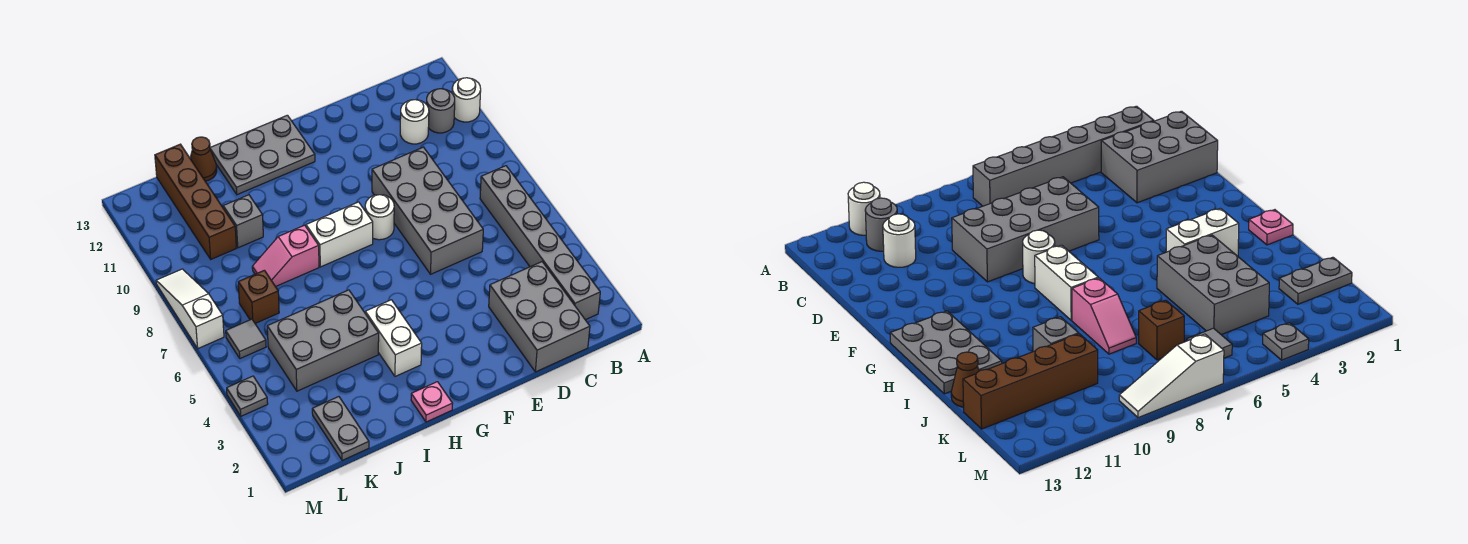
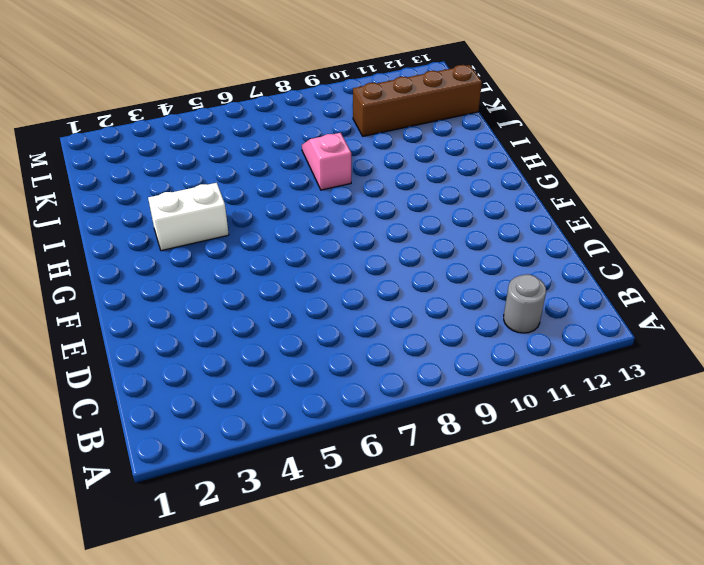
none -> white round brick A11 level 1
none -> grey brick B2:B7 level 1
none -> grey brick C1:D3 level 1

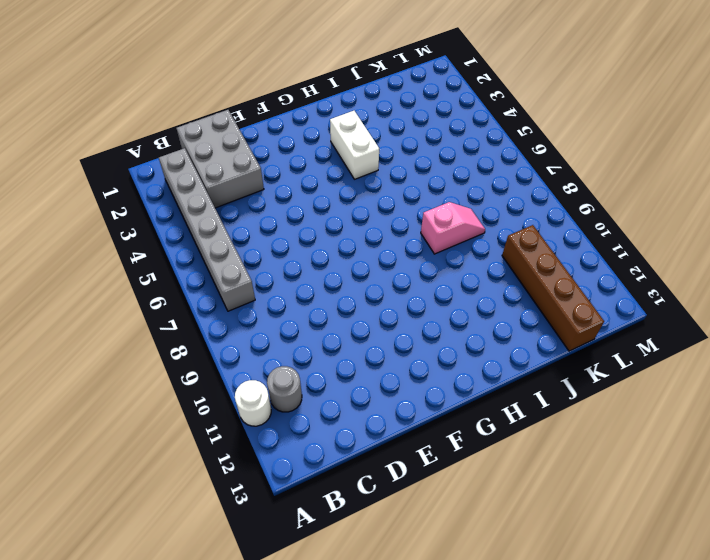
none -> white round brick C11 level 1
none -> grey brick D6:E9 level 1
none -> white round brick F8 level 1

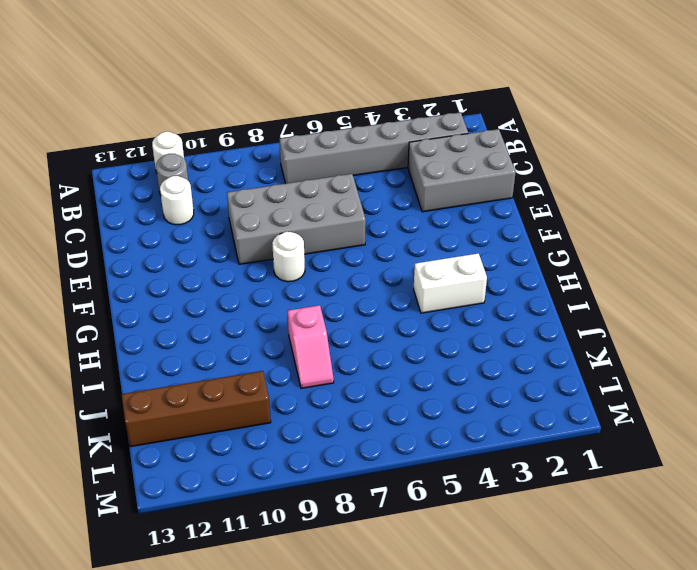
none -> white brick G8:H8 level 1
none -> grey plate G12:I13 level 1
none -> pink plate H1 level 1

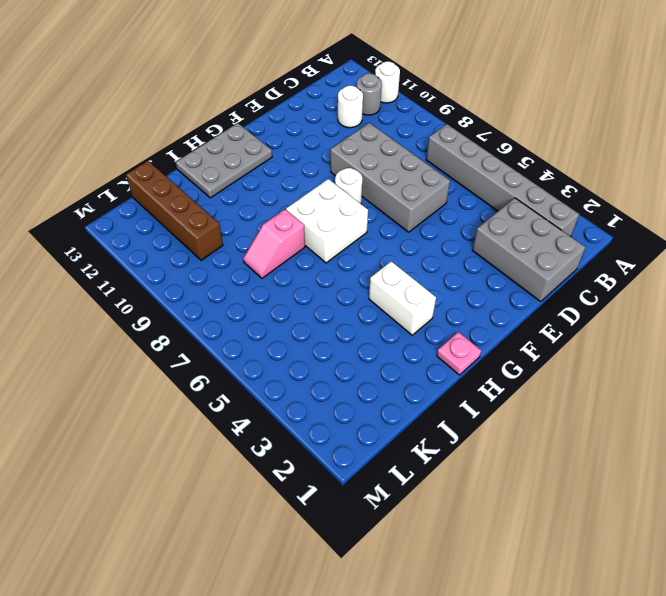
white brick G7:H8 level 1 -> white brick G8:H8 level 1
none -> grey brick I4:K5 level 1
none -> grey brick J10 level 1
none -> brown cone J13 level 1

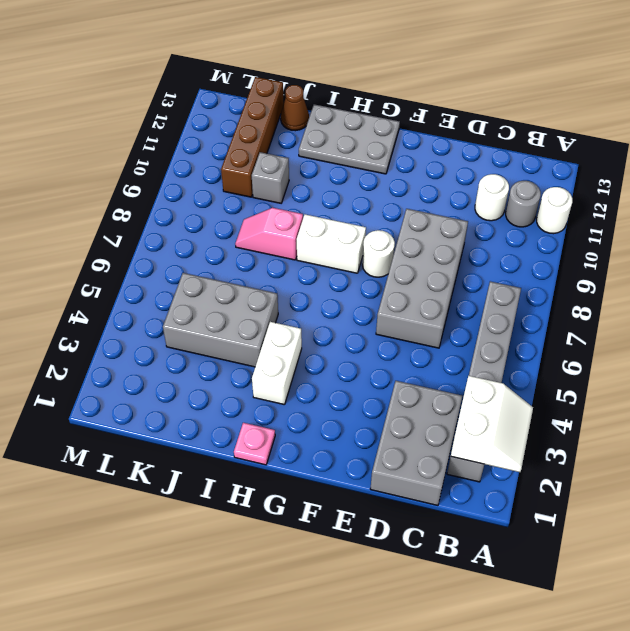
white slope A2:B3 level 2 top B -> none
none -> grey plate K1:K2 level 1
none -> brown brick K7 level 1
none -> grey tile L6 level 1

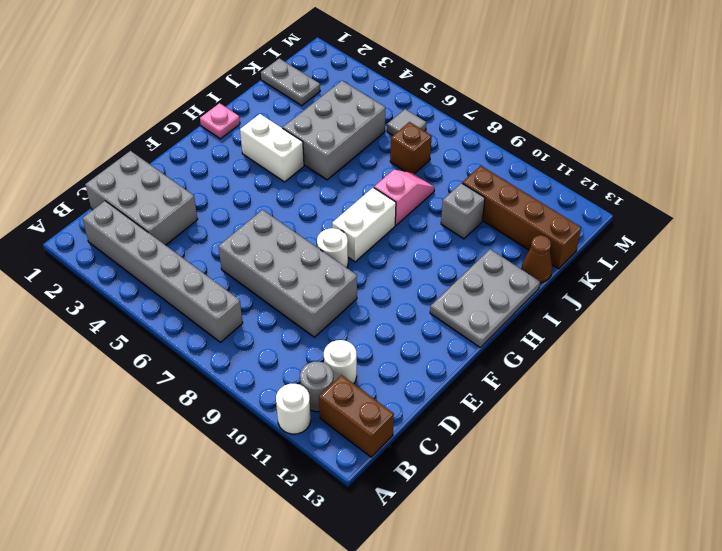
brown brick B12:B13 level 1 -> none
none -> grey plate M4 level 1
none -> white slope M7:M9 level 1 top 7

